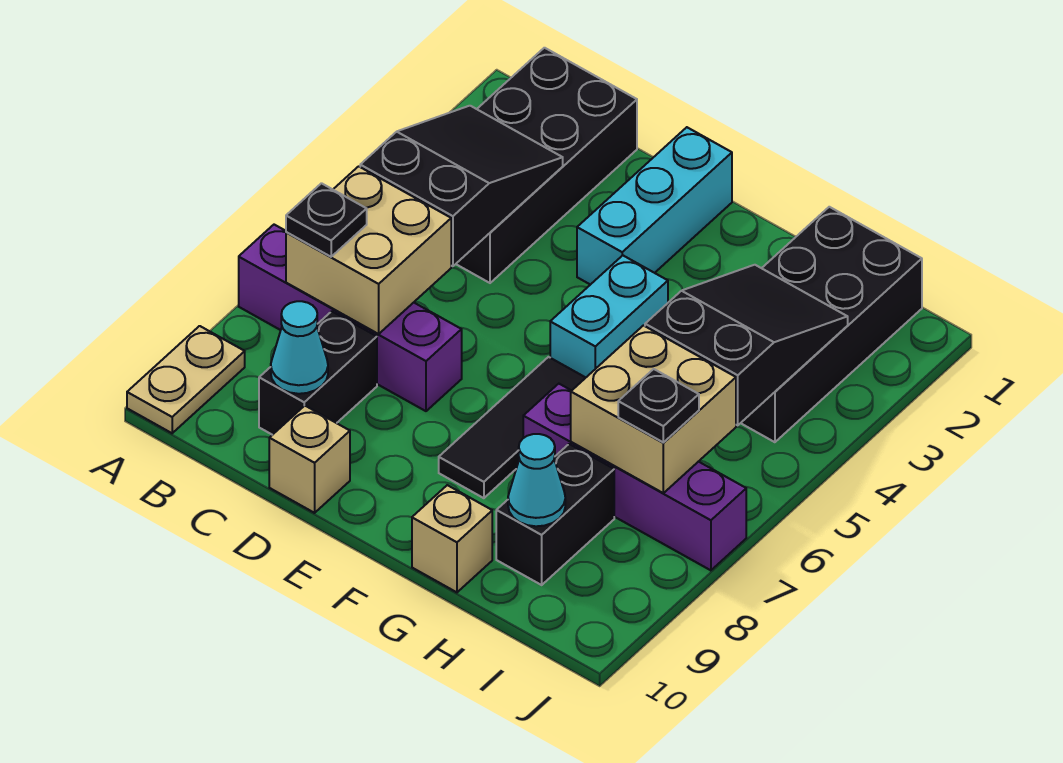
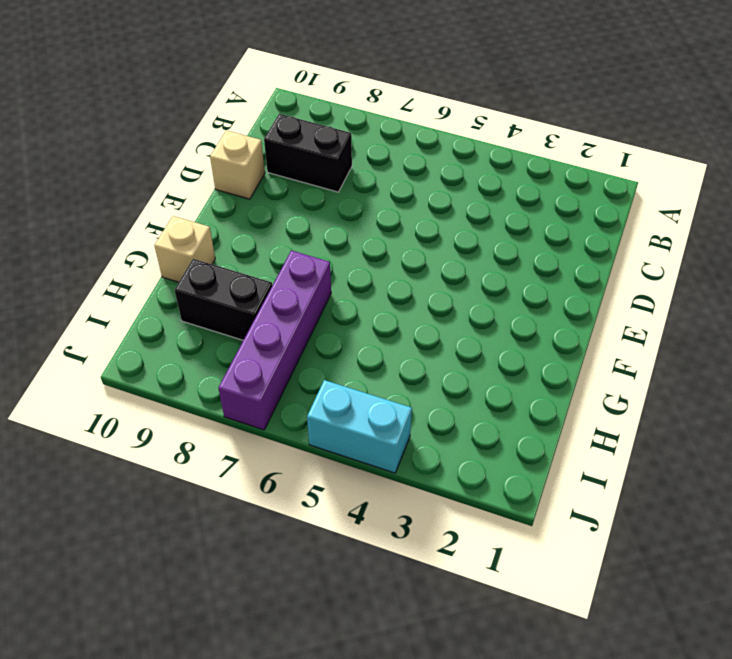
cyan brick J4:J5 level 1 -> cyan brick F4:F5 level 1
none -> purple brick A7:D7 level 1
none -> tan plate A9:A10 level 1
none -> black brick B1:C4 level 1

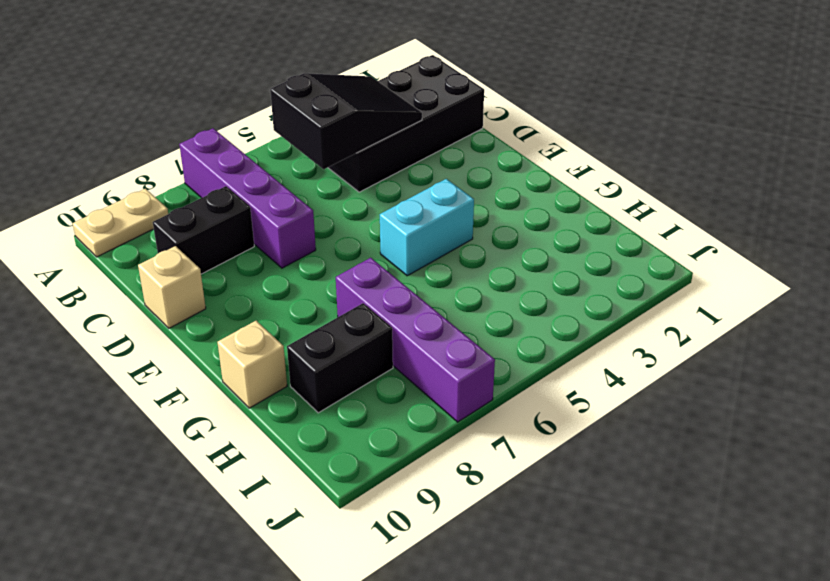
none -> cyan brick E1:E3 level 1
none -> black tile F6:F8 level 1
none -> black brick H1:I4 level 1

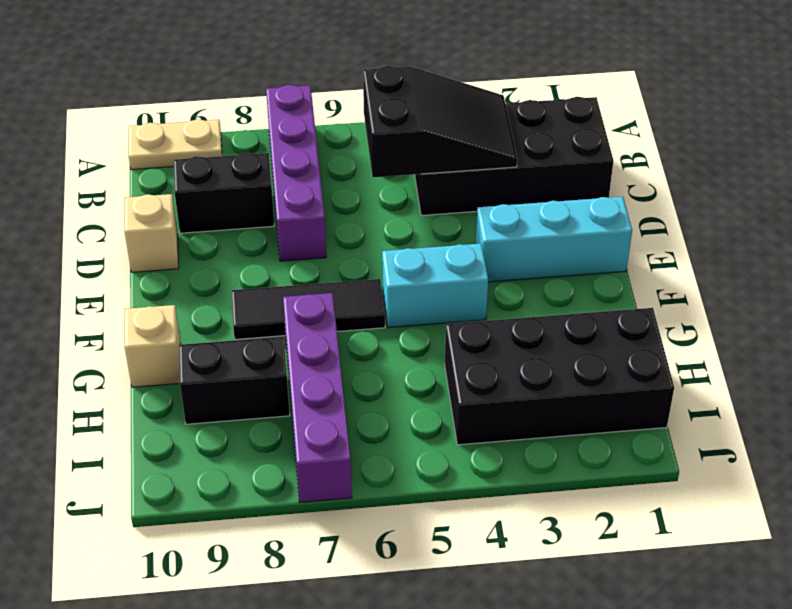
none -> tan brick B6:C7 level 2
none -> cyan cone C9 level 2
none -> black slope H3:I5 level 2 top 5

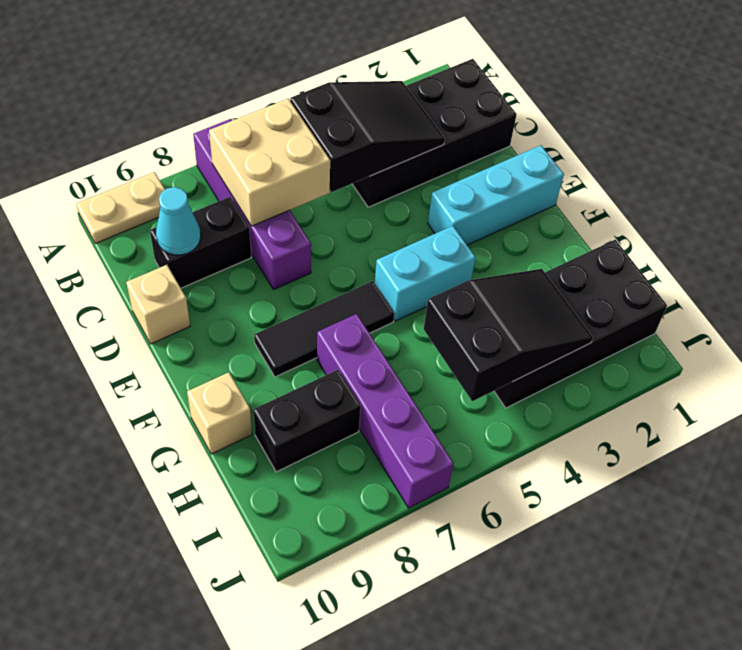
none -> tan brick H6:I7 level 2
none -> cyan cone H9 level 2
none -> black plate B7 level 3

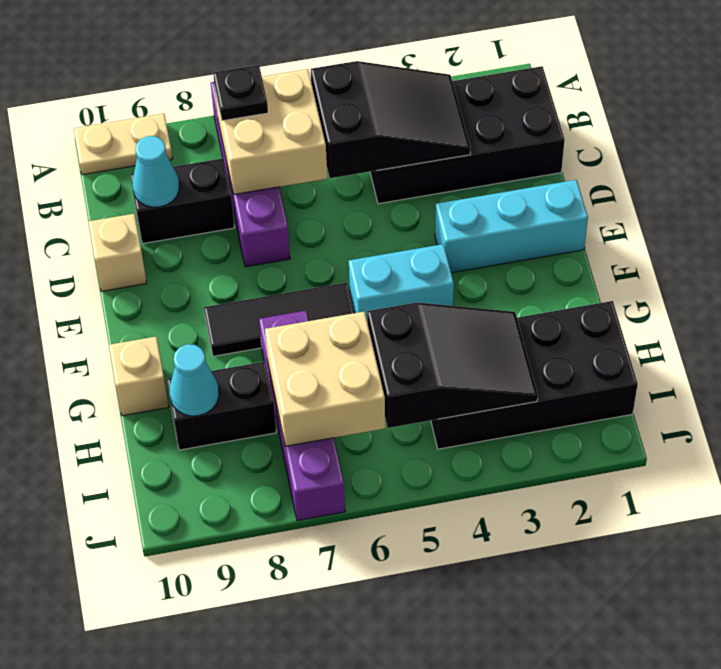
none -> black plate I7 level 3

